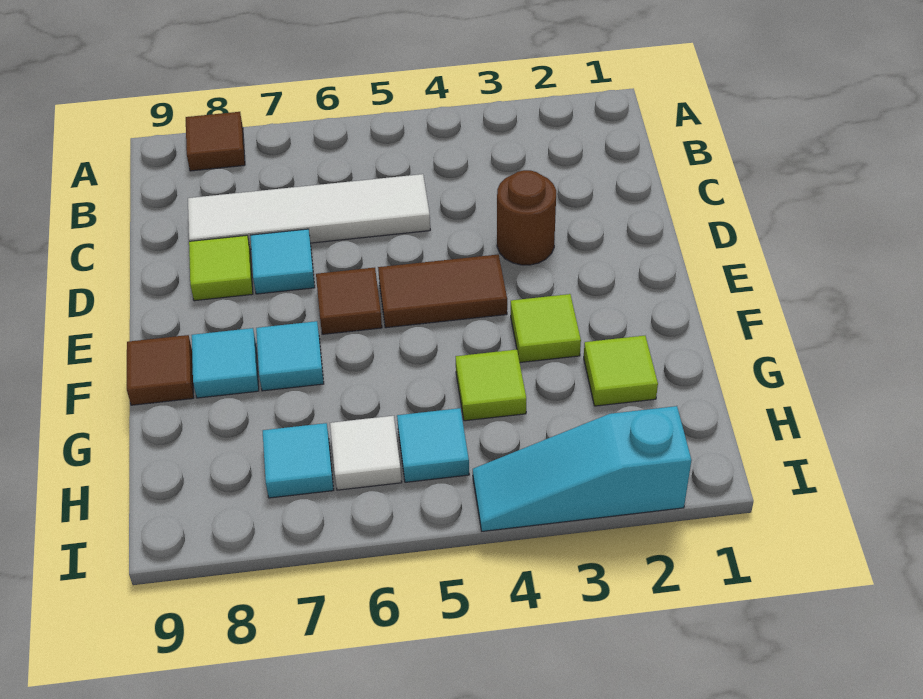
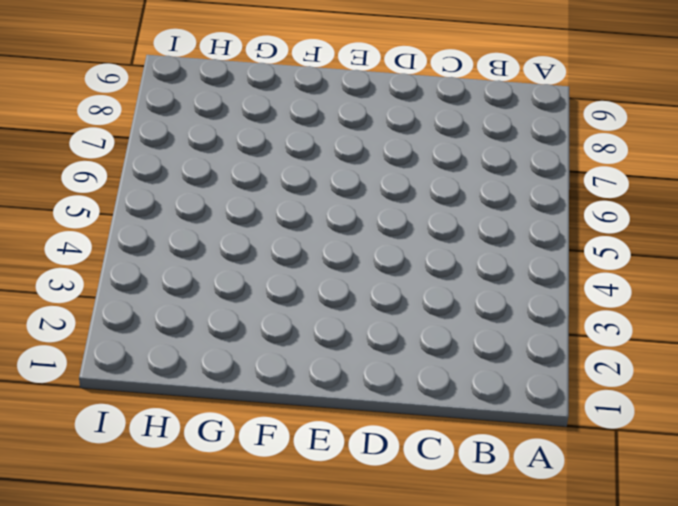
none -> brown tile A8 level 1
none -> white tile C5:C8 level 1
none -> brown round brick D3 level 1

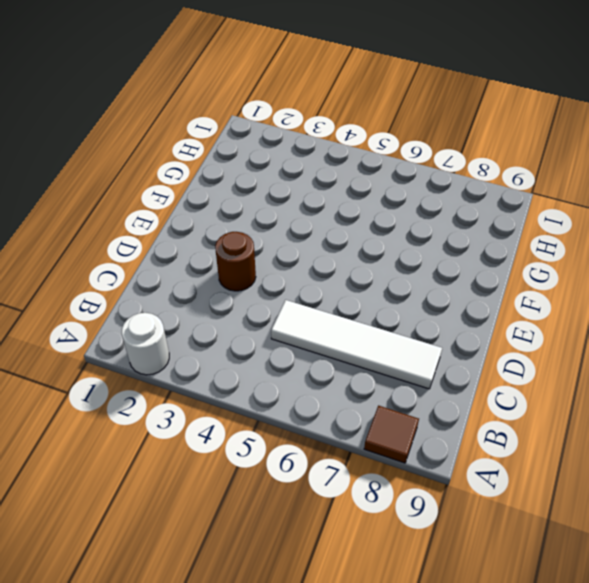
white round brick A2 level 1 -> none
none -> cyan tile D7 level 1
none -> lime tile D8 level 1
none -> brown tile E4:E5 level 1

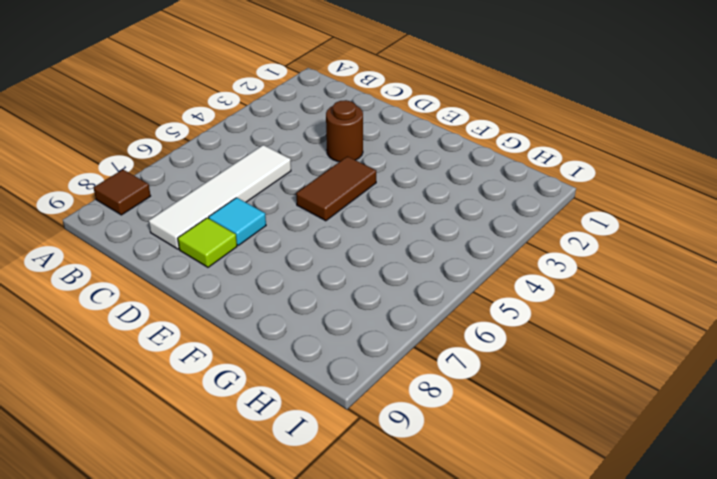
none -> brown tile E6 level 1
none -> lime tile F3 level 1
none -> cyan tile F7 level 1

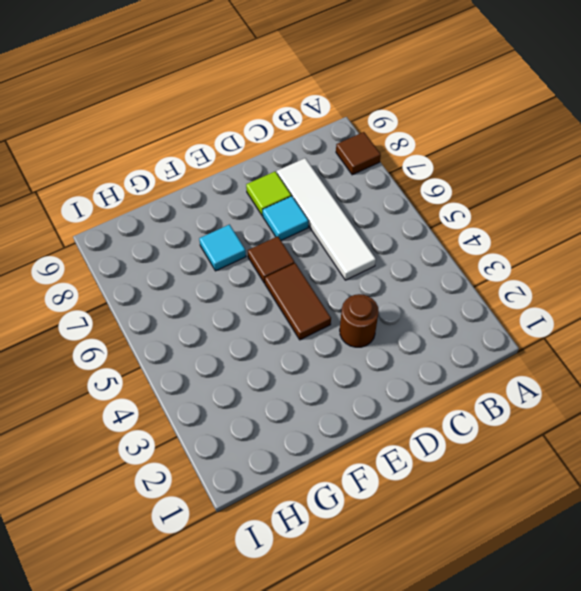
none -> lime tile F3 level 1
none -> cyan tile F8 level 1
none -> brown tile F9 level 1

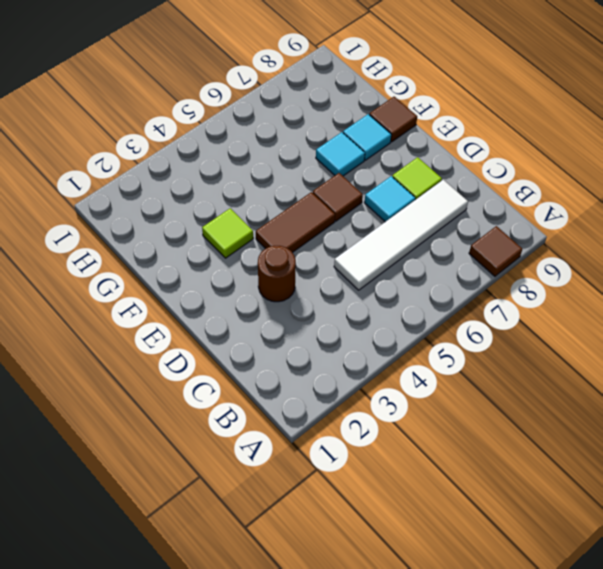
none -> lime tile G2 level 1
none -> lime tile G4 level 1
none -> cyan tile H5 level 1

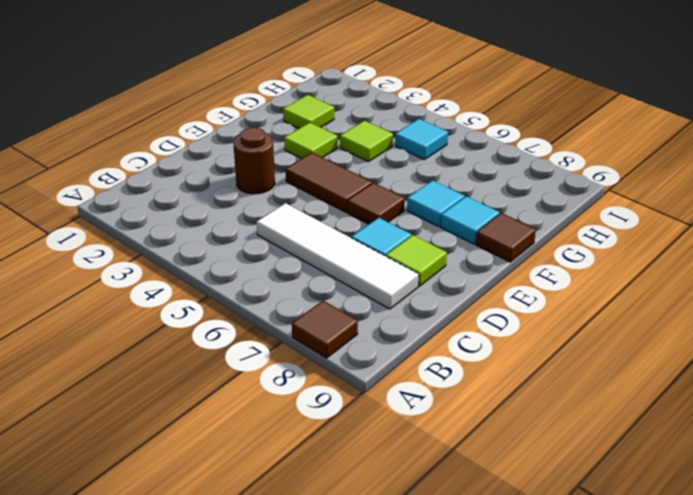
none -> white tile H6 level 1
none -> cyan tile H7 level 1
none -> cyan slope I2:I4 level 1 top 2

